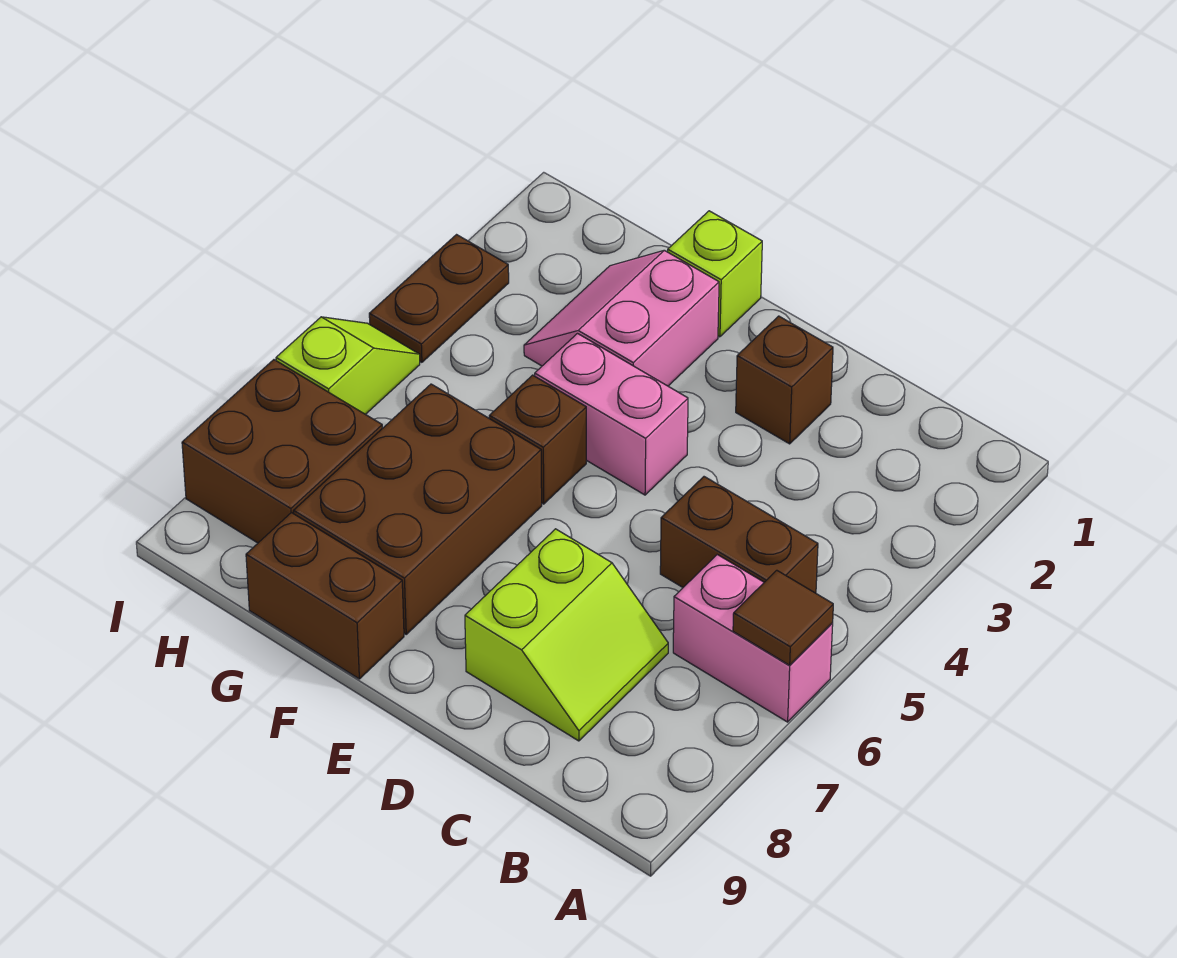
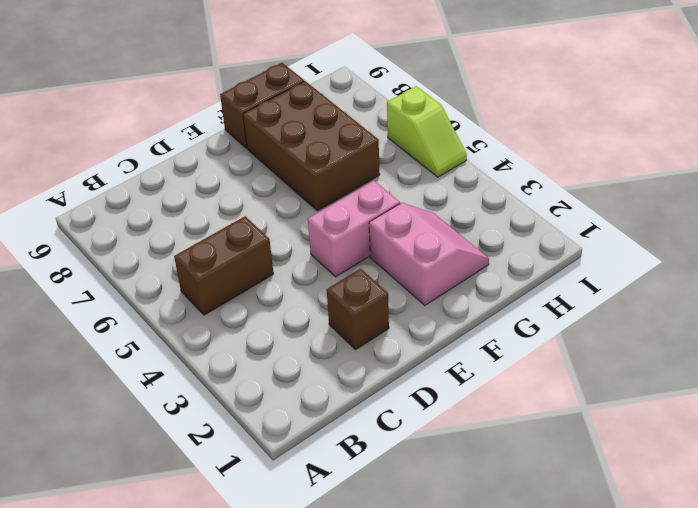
none -> pink brick A6:B6 level 1
none -> lime slope C7:D8 level 1 top D
none -> lime brick F1 level 1

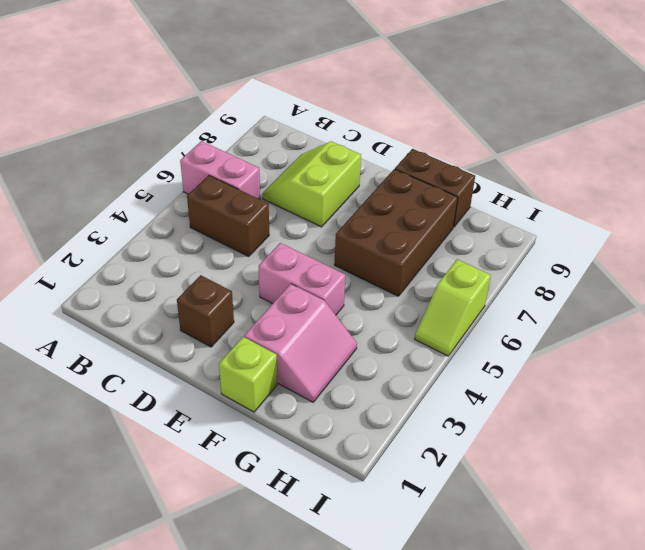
none -> brown brick F5 level 1
none -> brown brick H7:I8 level 1
none -> brown plate I3:I4 level 1

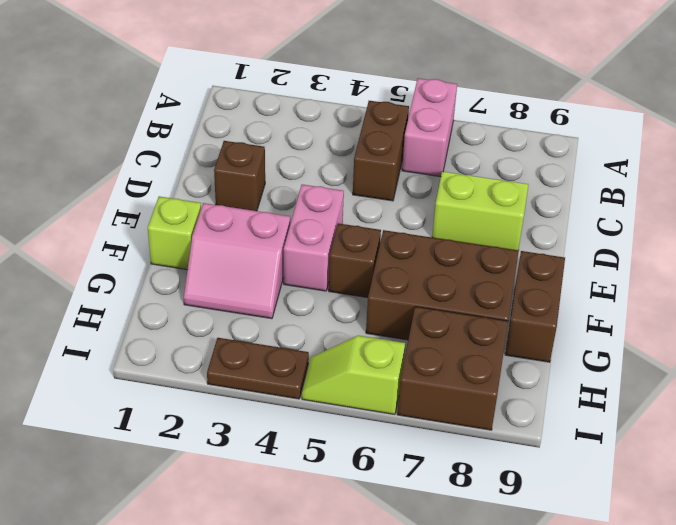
none -> brown tile A6 level 2

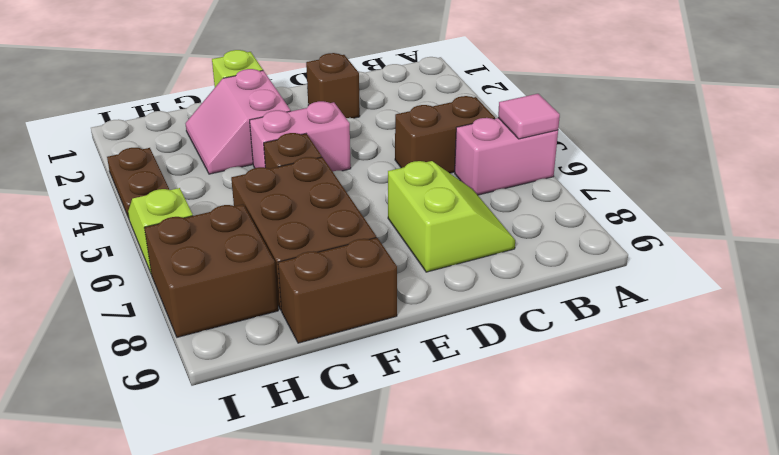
pink tile A6 level 2 -> brown tile A6 level 2

